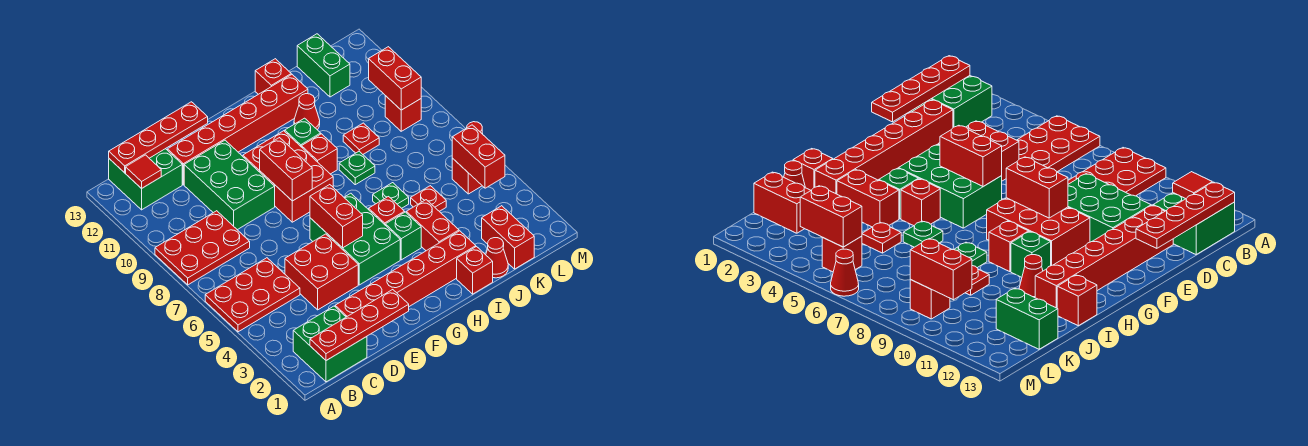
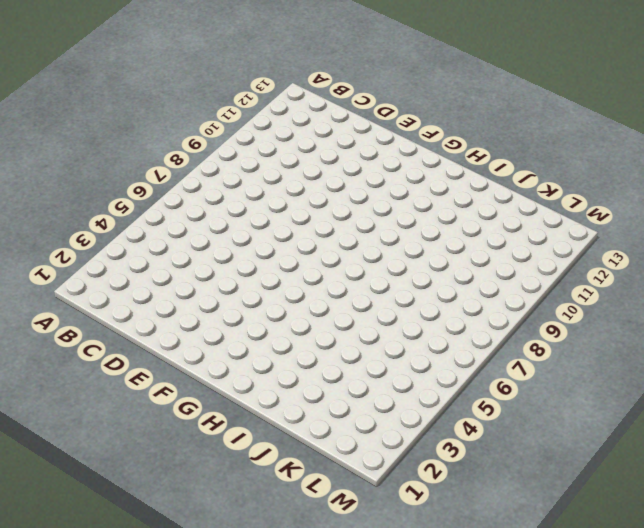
none -> red plate A5:C6 level 1
none -> red plate A8:C9 level 1
none -> green brick B1:C2 level 1
none -> green brick B12:C13 level 1

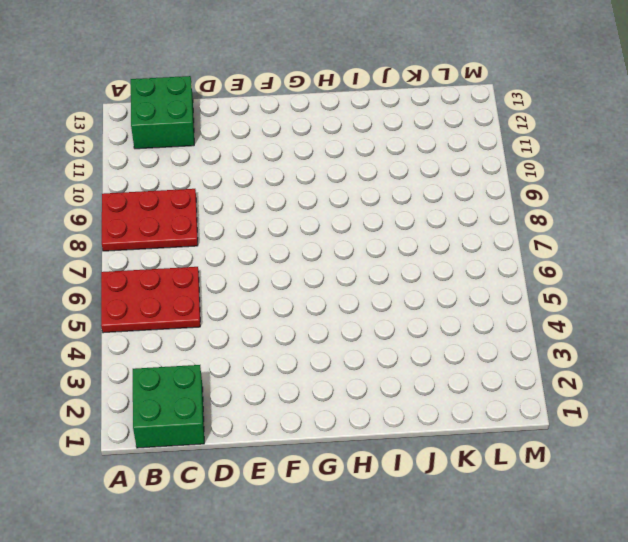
none -> red brick D2:I2 level 1
none -> red brick D4:E5 level 1
none -> green brick D9:E11 level 1
none -> red brick D12:I12 level 1

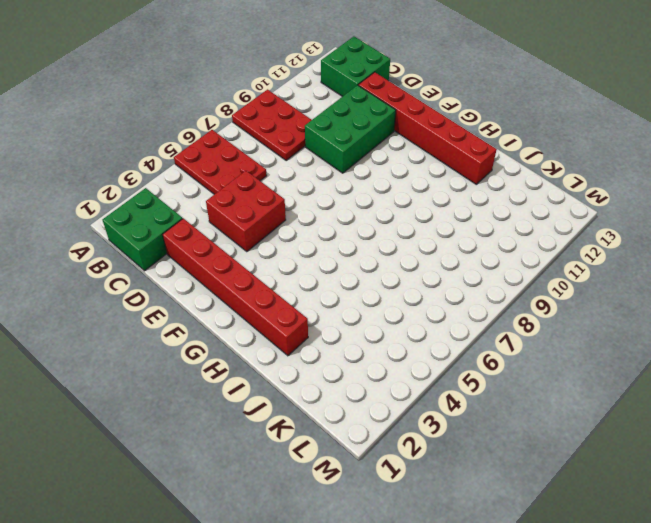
none -> green brick F4:G6 level 1
none -> red brick F8:G10 level 1
none -> green brick H4 level 1
none -> red brick H5 level 1

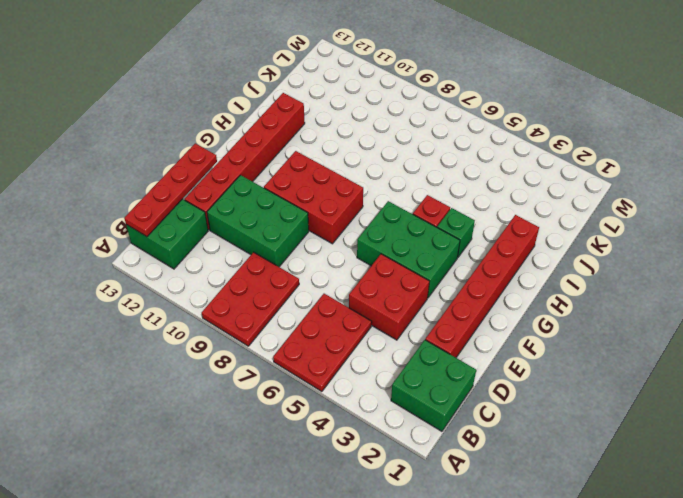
none -> red brick H9 level 1
none -> green brick H10 level 1
none -> red brick I1 level 1
none -> red brick I3:I4 level 1

